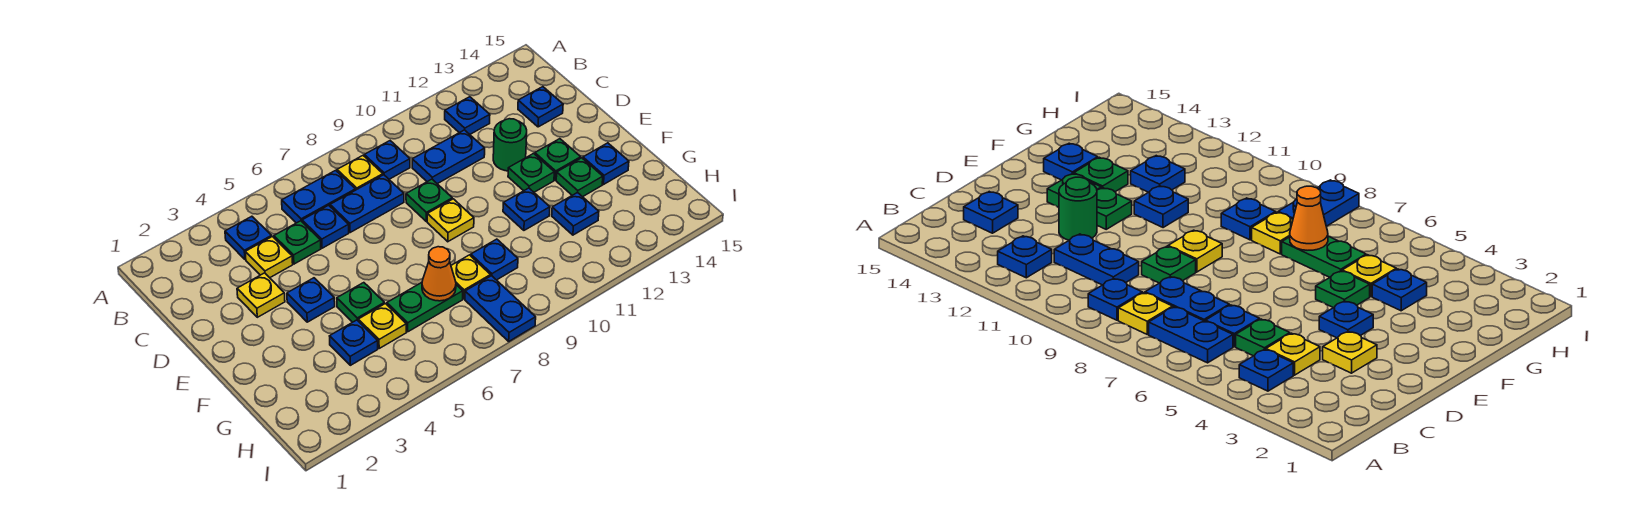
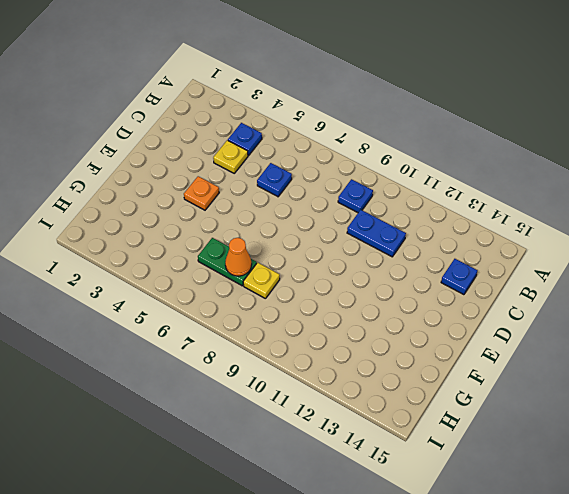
orange plate E4 level 1 -> blue plate E4 level 1
none -> blue plate B6:B7 level 1
none -> yellow plate B8 level 1
none -> blue plate B12 level 1
none -> green plate C5 level 1

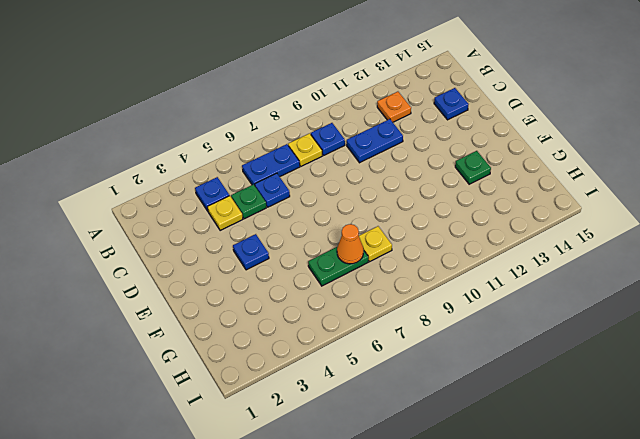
orange plate B12 level 1 -> blue plate B12 level 1
none -> blue plate C7:C8 level 1
none -> yellow plate D3 level 1
none -> green plate D9 level 1
none -> green round brick D12 level 1

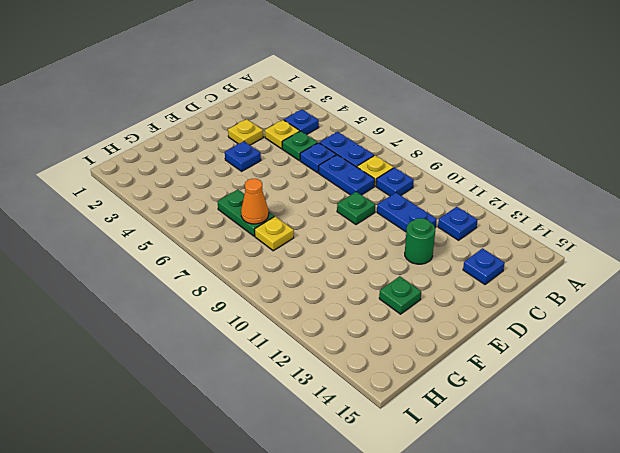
none -> yellow plate E9 level 1
none -> green plate E12 level 1
none -> green plate E13 level 1
none -> green plate F5 level 1

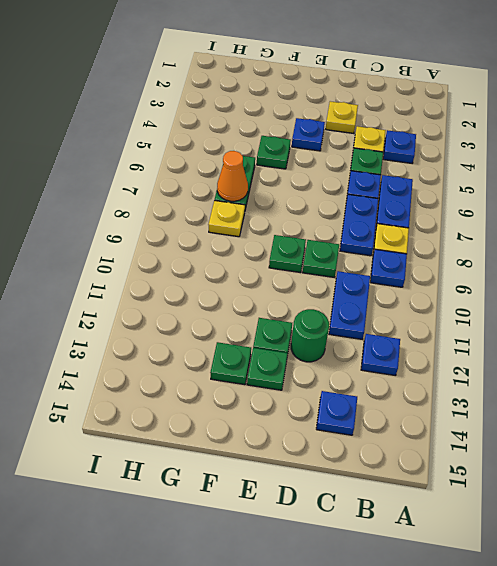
green plate E9 level 1 -> yellow plate E9 level 1
none -> blue plate F11 level 1
none -> blue plate F14 level 1
none -> blue plate G4 level 1
none -> yellow plate G5 level 1

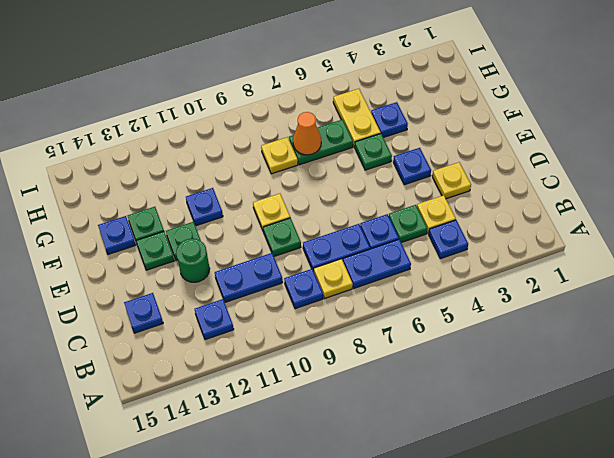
yellow plate G5:H5 level 1 -> yellow plate G5 level 1
none -> blue plate G9 level 1
none -> blue plate G12 level 1
none -> blue plate H8:I8 level 1

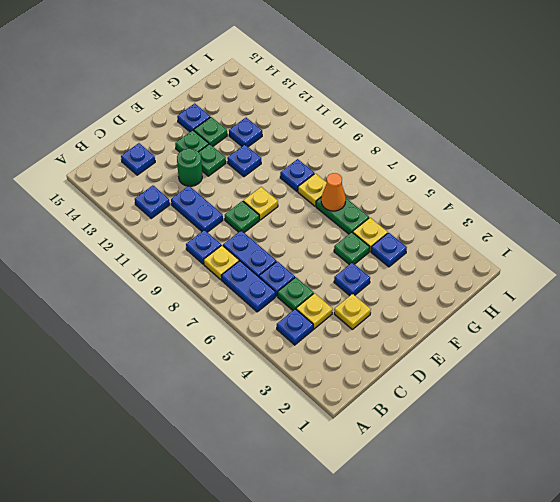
none -> blue plate H8:I8 level 1

